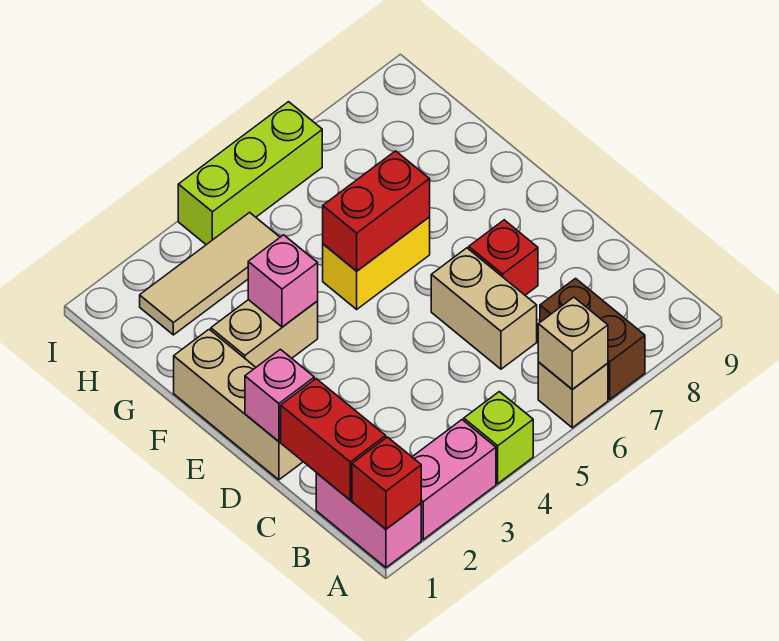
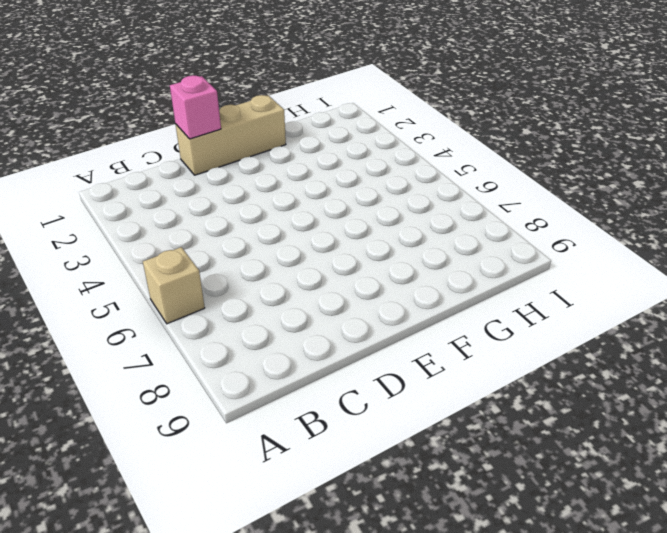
none -> pink brick A1:B1 level 1
none -> pink brick A2:A3 level 1
none -> lime brick A4 level 1

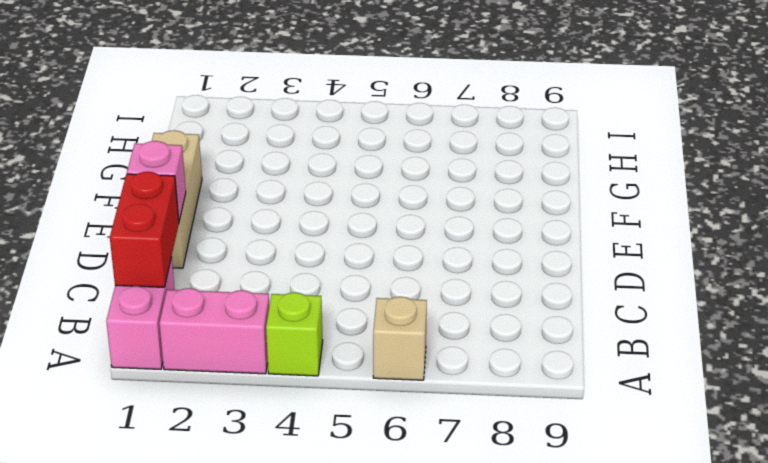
none -> brown brick A7:B7 level 1
none -> tan brick C6:D6 level 1
none -> red brick D7 level 1

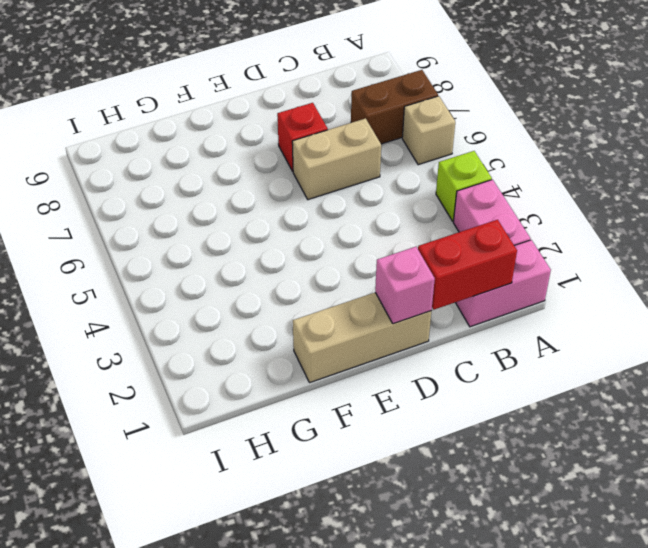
none -> tan brick F2:F3 level 1
none -> yellow brick F5:F6 level 1
none -> tan tile H2:H4 level 1

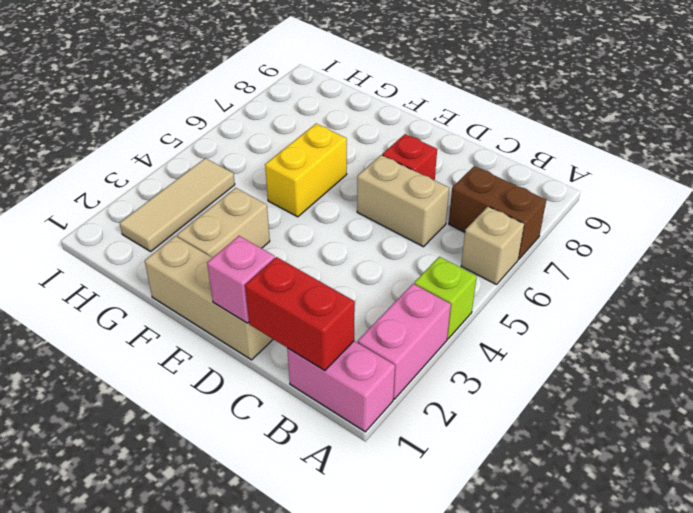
none -> lime brick I4:I6 level 1
none -> red brick A1 level 2
none -> tan brick A6 level 2

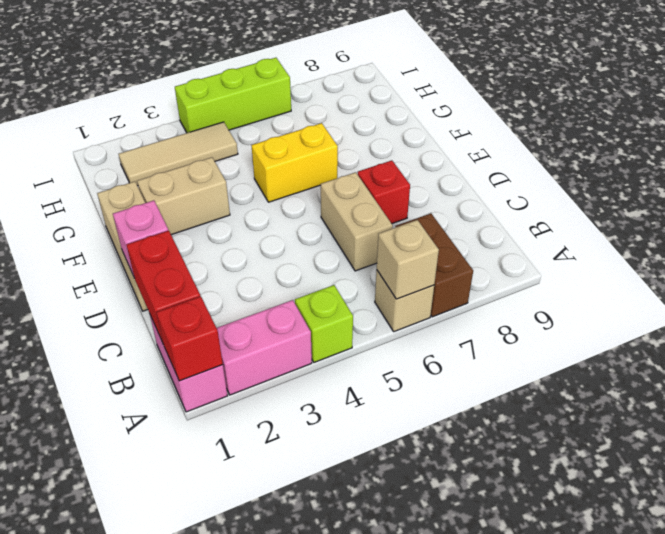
none -> pink brick F3 level 2
none -> red brick F5:F6 level 2

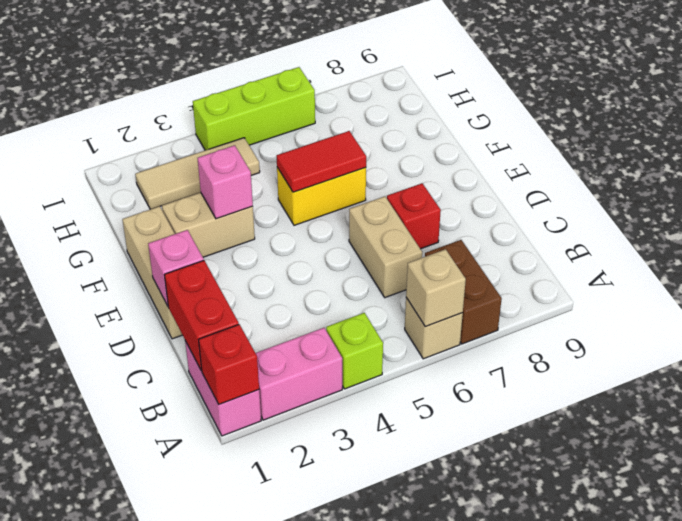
red tile F5:F6 level 2 -> red brick F5:F6 level 2

